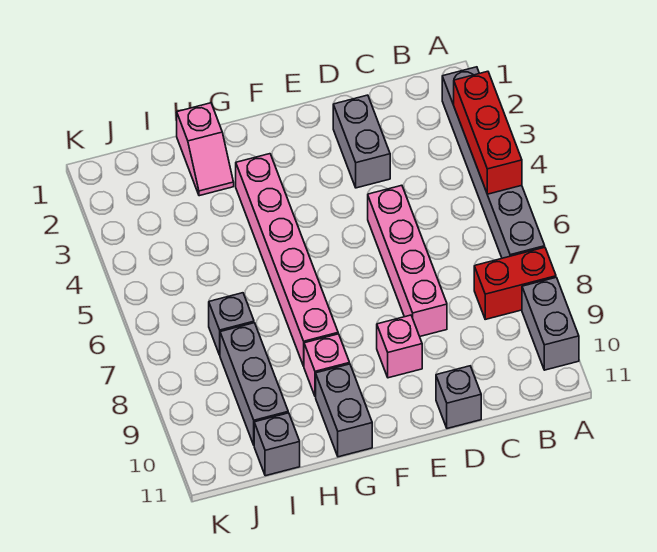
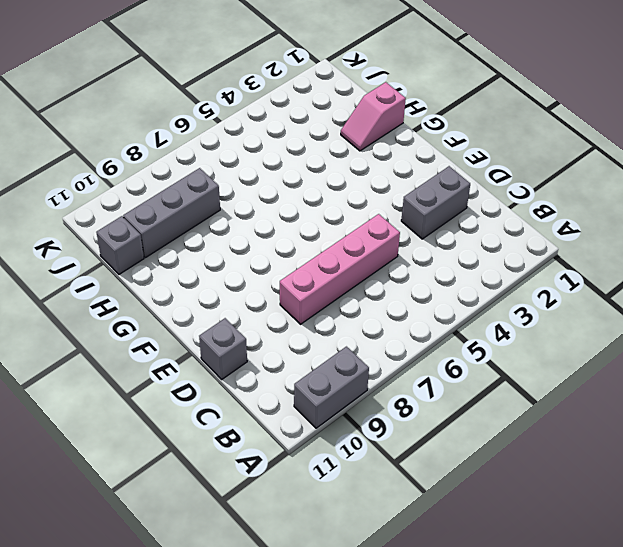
none -> grey brick A2:A7 level 1
none -> red brick A8:B8 level 1
none -> pink brick E9 level 1

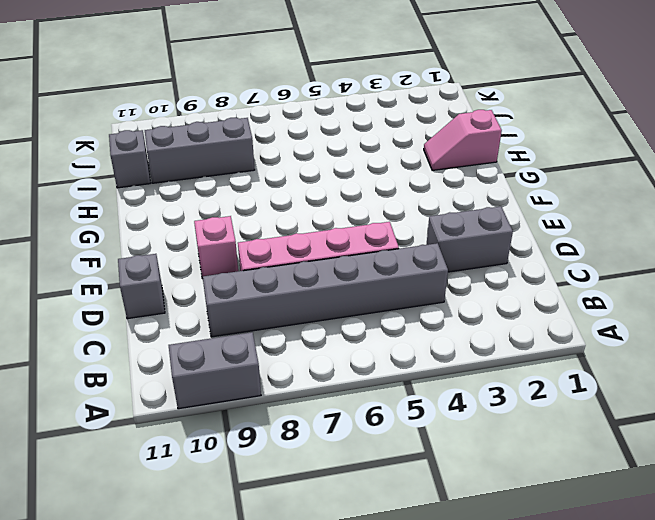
grey brick C4:C9 level 1 -> grey brick A2:A7 level 1
none -> red brick A8:B8 level 1
none -> pink brick G3:G8 level 1
none -> pink brick G9 level 1

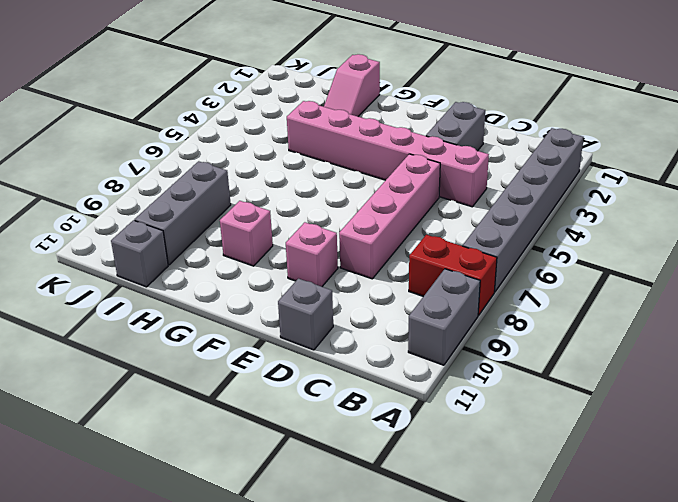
pink brick C4:H4 level 1 -> pink brick G3:G8 level 1
none -> grey brick G10:G11 level 1
none -> grey brick I7 level 1
none -> red brick A3:A5 level 2

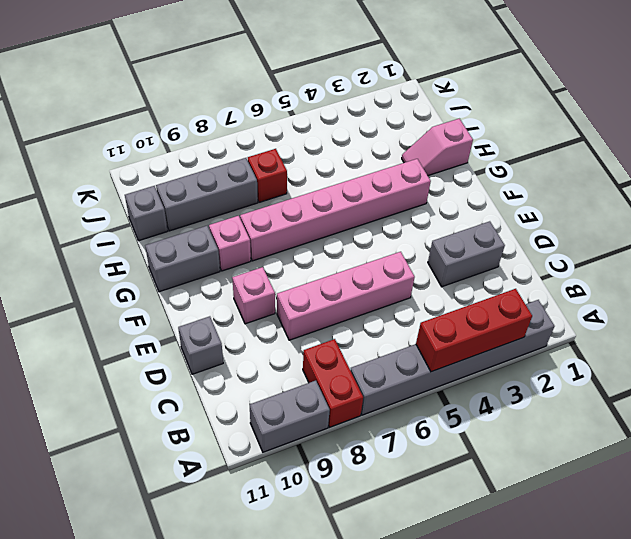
red brick I7 level 1 -> grey brick I7 level 1

